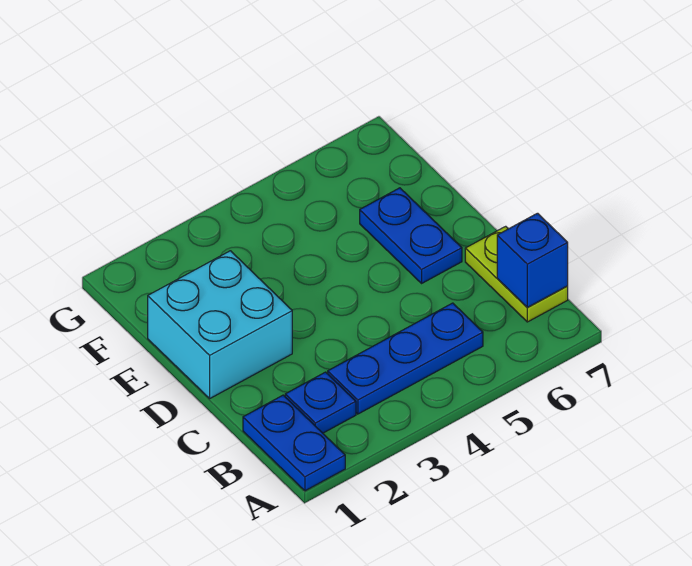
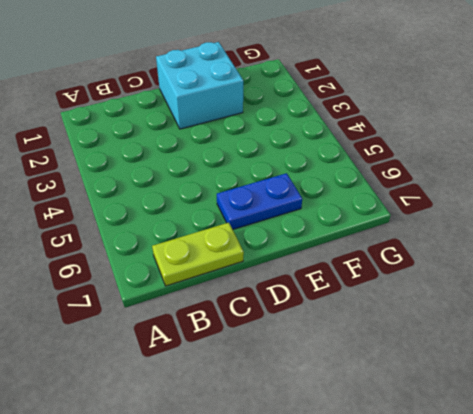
none -> blue plate A1:B1 level 1
none -> blue plate B2 level 1

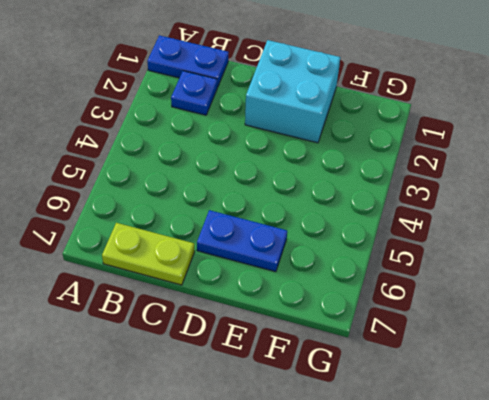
none -> blue plate B3:B5 level 1
none -> blue brick B7 level 2

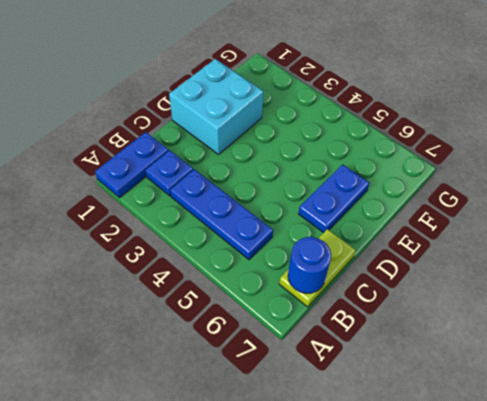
blue round brick B7 level 2 -> blue brick B7 level 2

